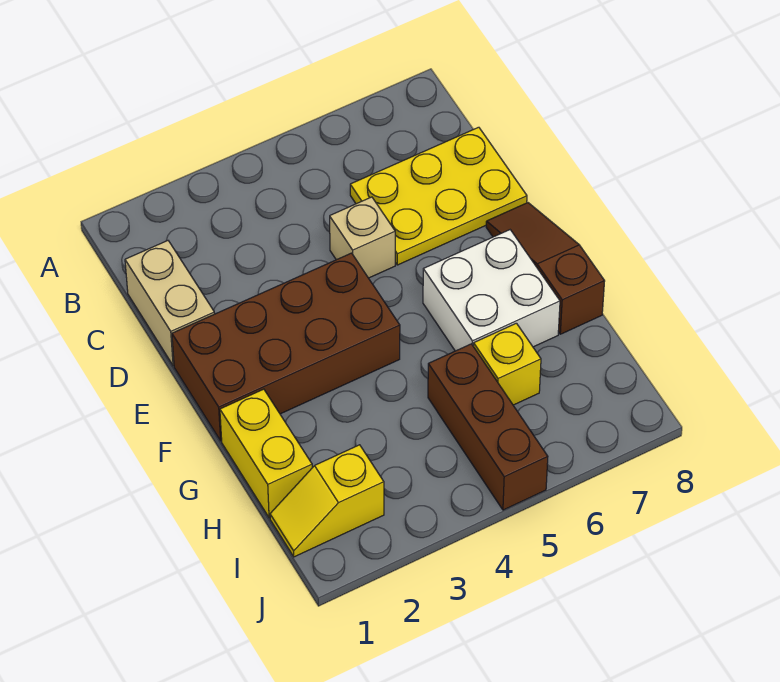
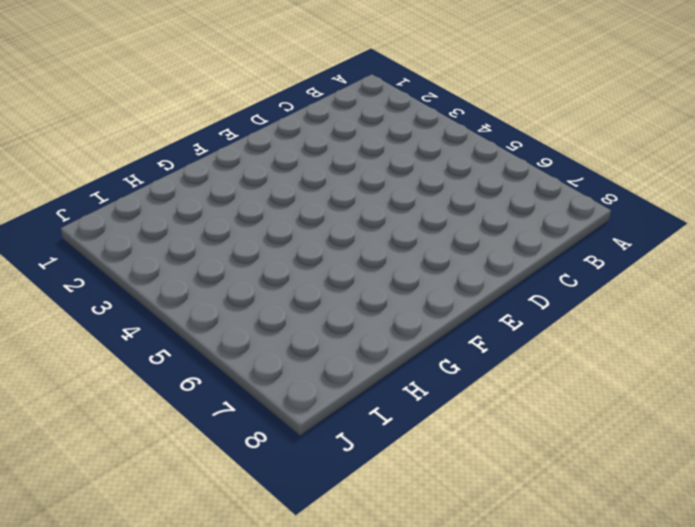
none -> tan brick C1:D1 level 1
none -> yellow plate C6:D8 level 1

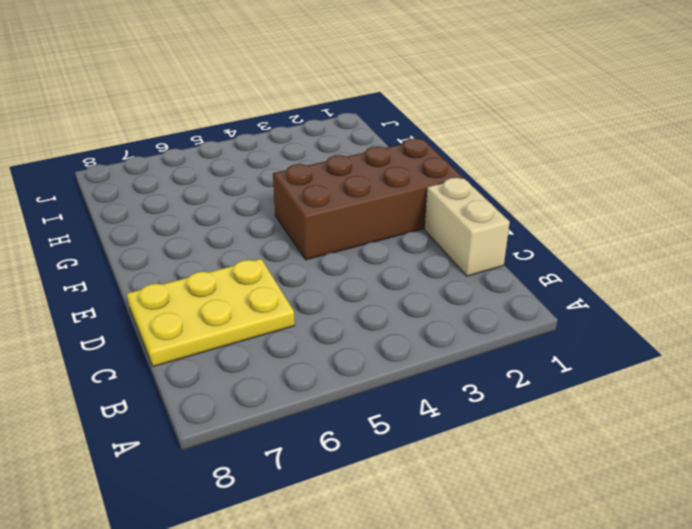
none -> tan brick D5 level 1
none -> brown slope E8:G8 level 1 top G

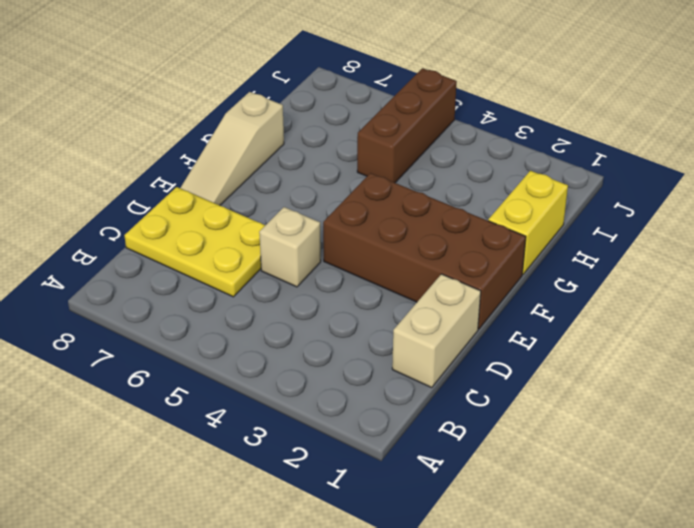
tan slope E8:G8 level 1 top G -> brown slope E8:G8 level 1 top G
none -> white brick F6:G7 level 1
none -> yellow brick H6 level 1

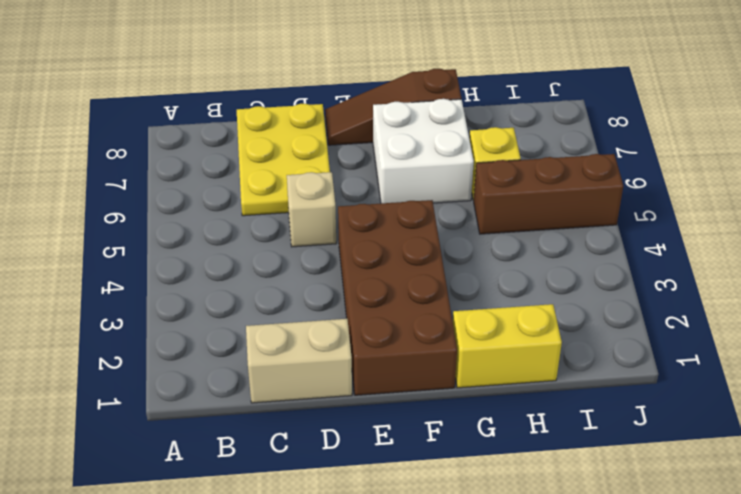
none -> yellow slope I1:I2 level 1 top 2

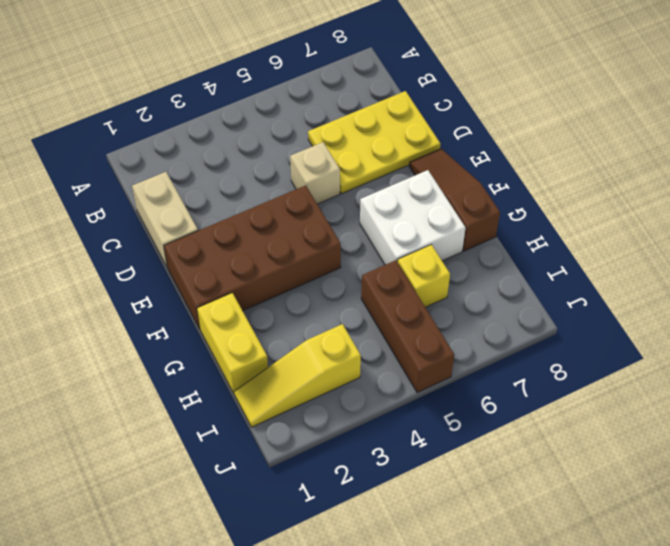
yellow slope I1:I3 level 1 top 3 -> yellow slope I1:I2 level 1 top 2

